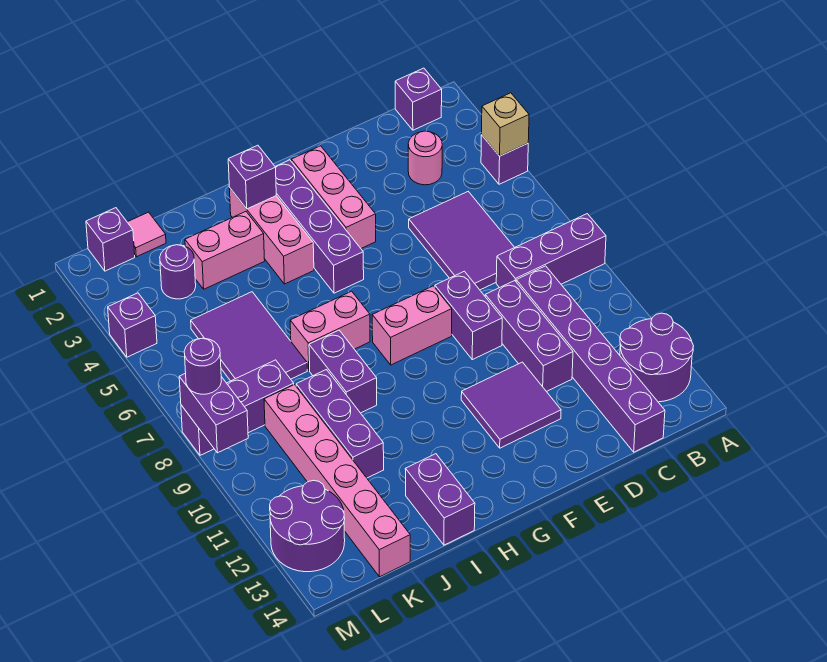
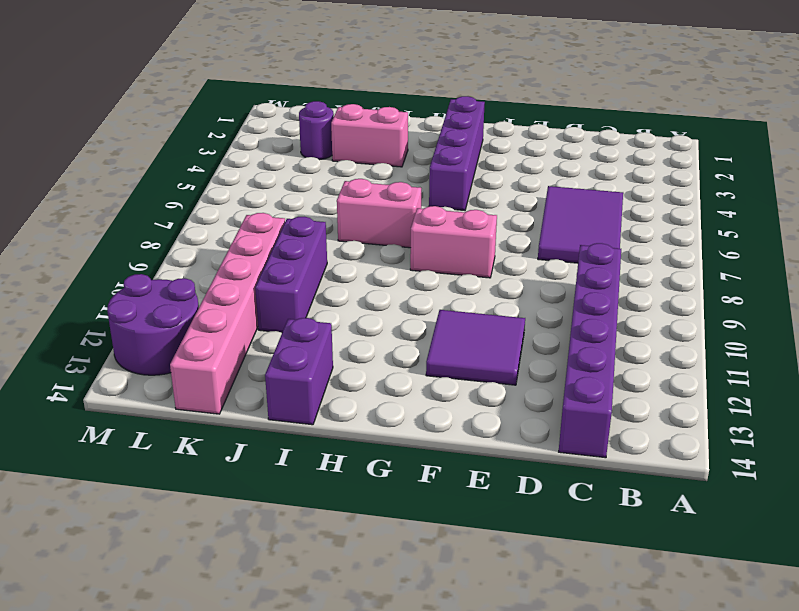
none -> purple brick A4 level 1
none -> purple brick A8:C8 level 1
none -> purple round brick A12:B13 level 1
none -> purple brick B1 level 1

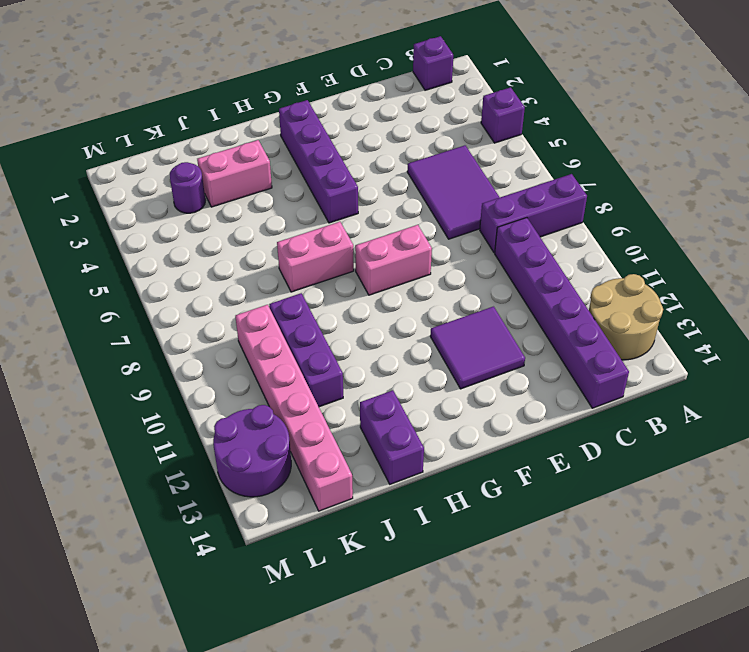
tan round brick A12:B13 level 1 -> purple round brick A12:B13 level 1
none -> pink round brick C3 level 1
none -> purple brick D9:D11 level 1
none -> purple brick E8:E9 level 1
none -> pink brick F2:F4 level 1

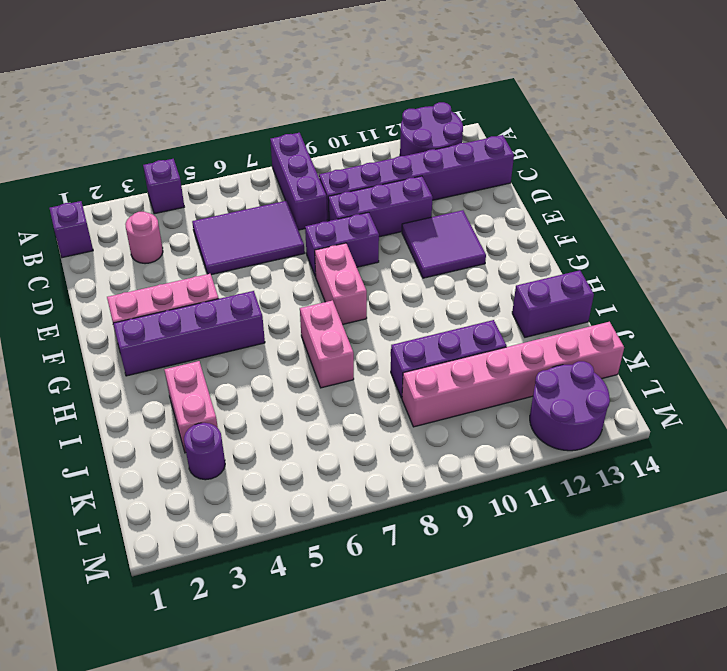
none -> pink brick H2:H4 level 1
none -> purple brick I8:I9 level 1
none -> purple tile J5:K7 level 1
none -> pink tile K1 level 1

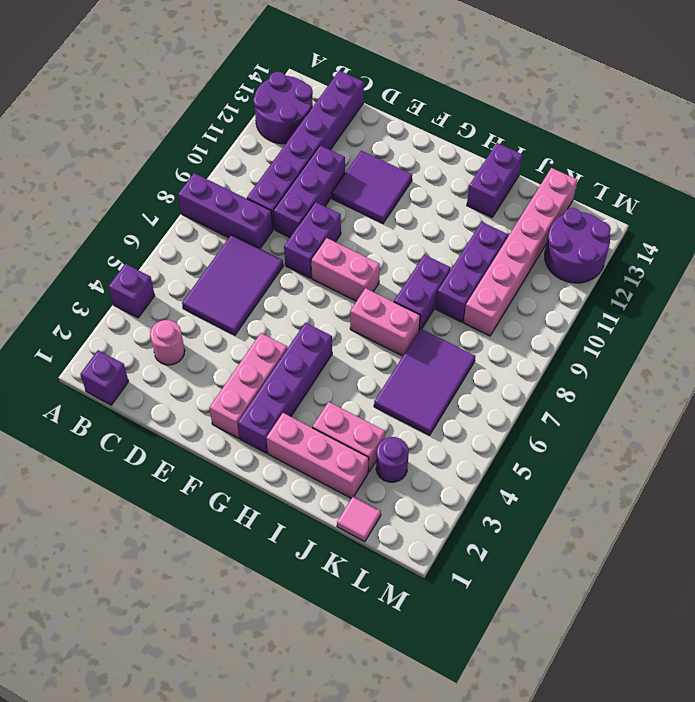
pink brick H2:J2 level 1 -> pink brick H2:H4 level 1
none -> purple brick K8:M8 level 1
none -> purple brick L1 level 1
none -> purple brick M4 level 1
none -> tan brick A4 level 2

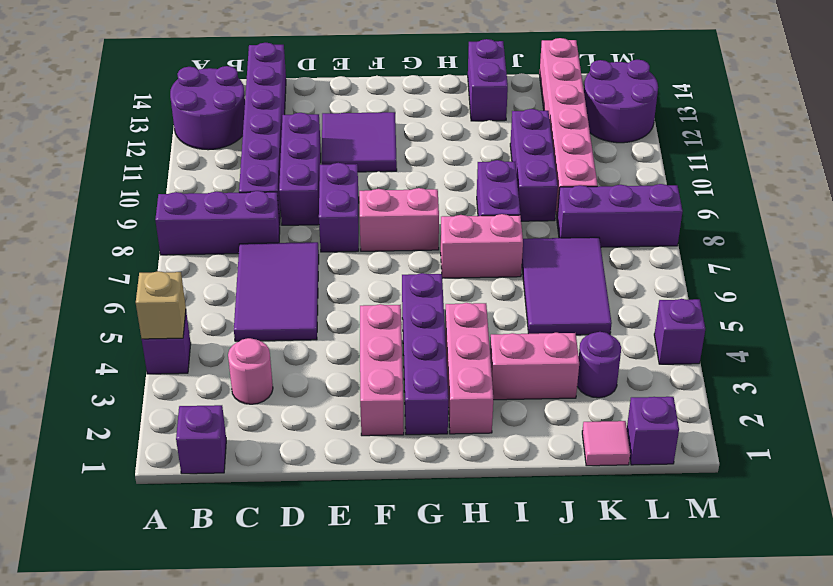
none -> purple brick H2 level 2
none -> purple brick M8:M9 level 2
none -> purple round brick M8 level 3

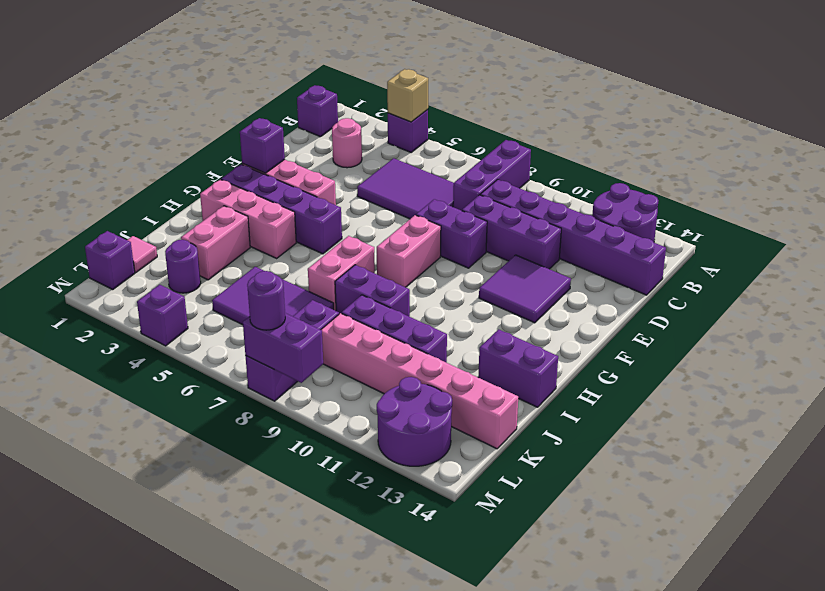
purple brick F2 level 2 -> purple brick H2 level 2

